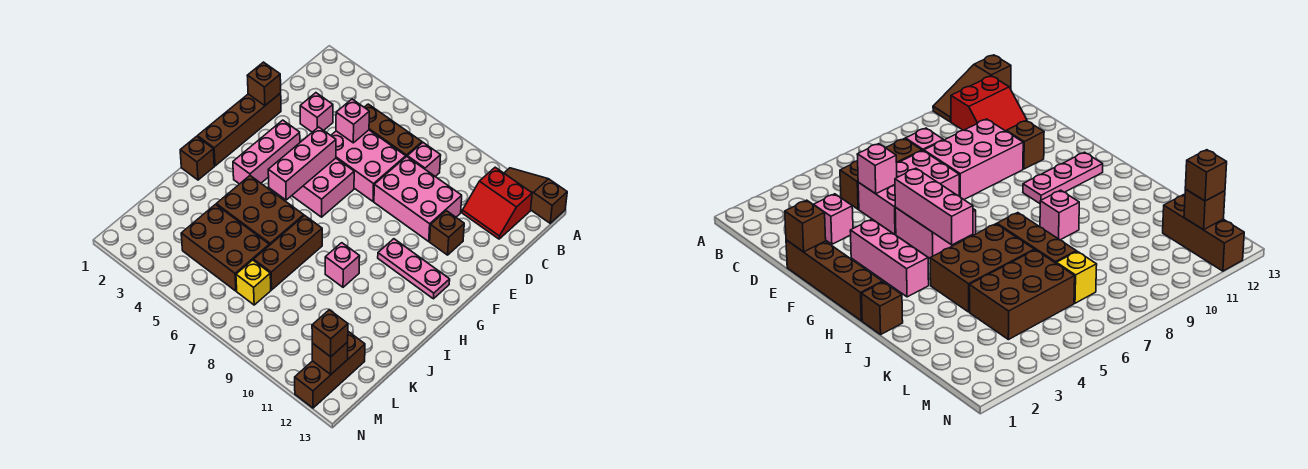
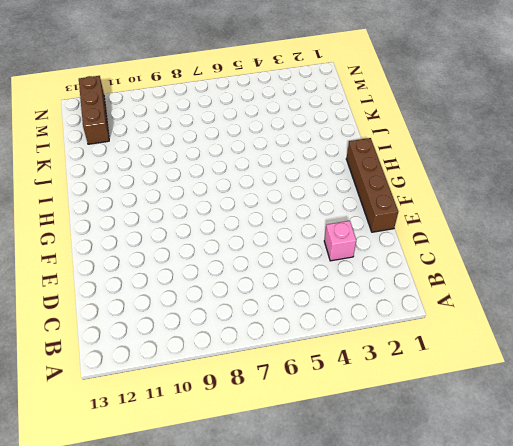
none -> brown slope A11:A13 level 1 top 13
none -> red slope B11:C12 level 1 top B
none -> brown brick C5:C7 level 1

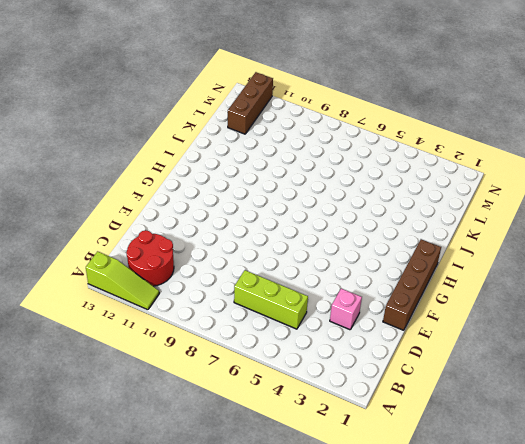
lime slope A11:A13 level 1 top 13 -> brown slope A11:A13 level 1 top 13
red round brick B11:C12 level 1 -> red slope B11:C12 level 1 top B
lime brick C5:C7 level 1 -> brown brick C5:C7 level 1
none -> pink brick C8 level 1
none -> pink brick D5:E7 level 1
none -> pink brick D8:E10 level 1

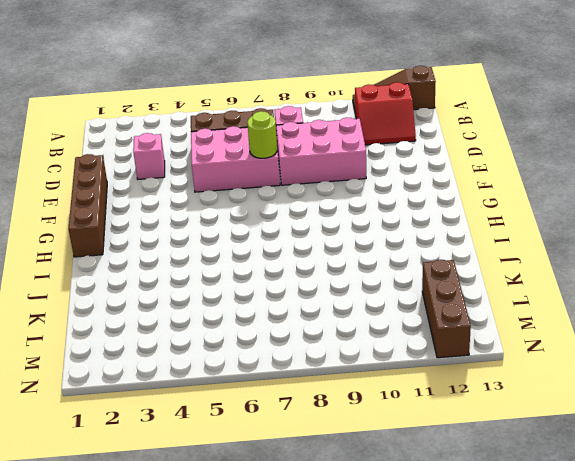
lime round brick E7 level 2 -> none
none -> brown brick E11 level 1
none -> pink brick F3:H3 level 1
none -> pink brick F5:G6 level 1

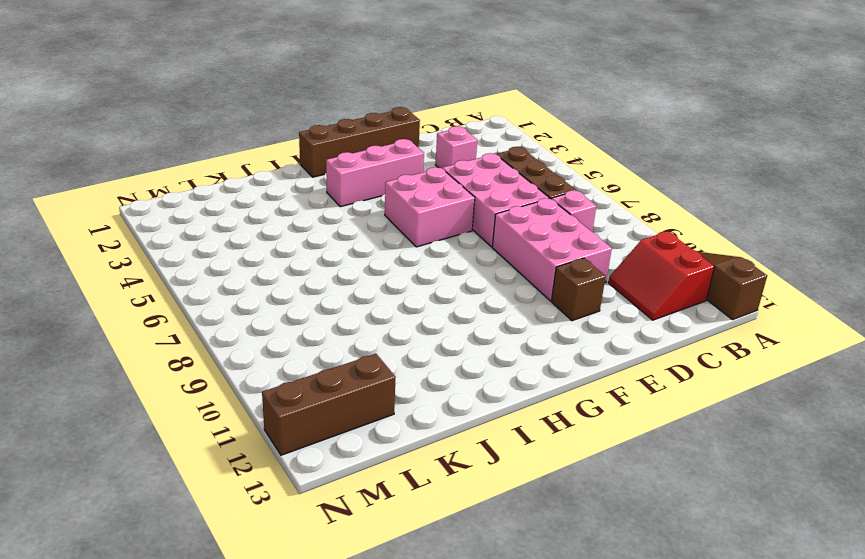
none -> pink plate G10:G12 level 1
none -> brown brick I1 level 1
none -> brown brick I4:J6 level 1

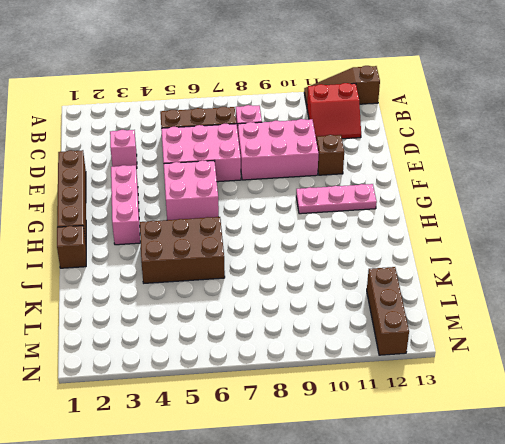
none -> brown brick I7:K7 level 1
none -> pink brick I9 level 1
none -> brown brick K4:L6 level 1

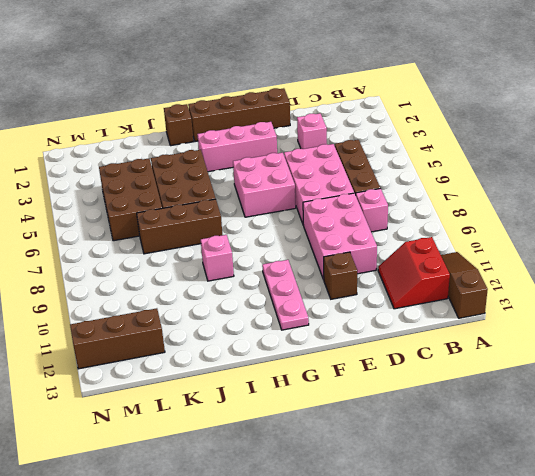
none -> yellow brick L7 level 1
none -> pink brick D5 level 2
none -> brown brick E1 level 2

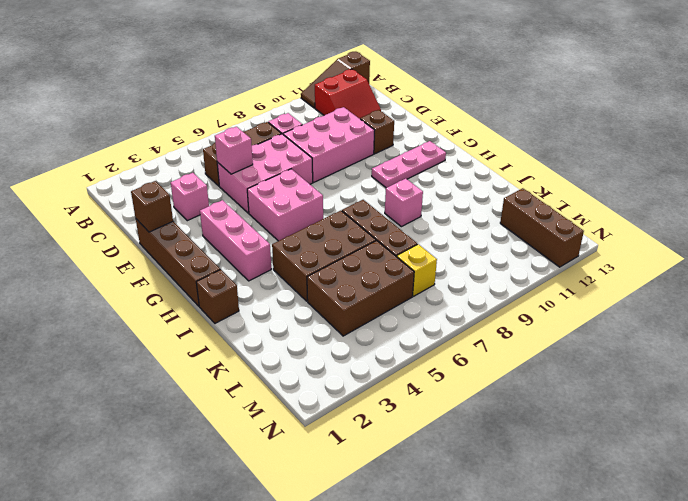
none -> pink brick F5:H5 level 2
none -> brown brick M12 level 2
none -> brown brick M12 level 3

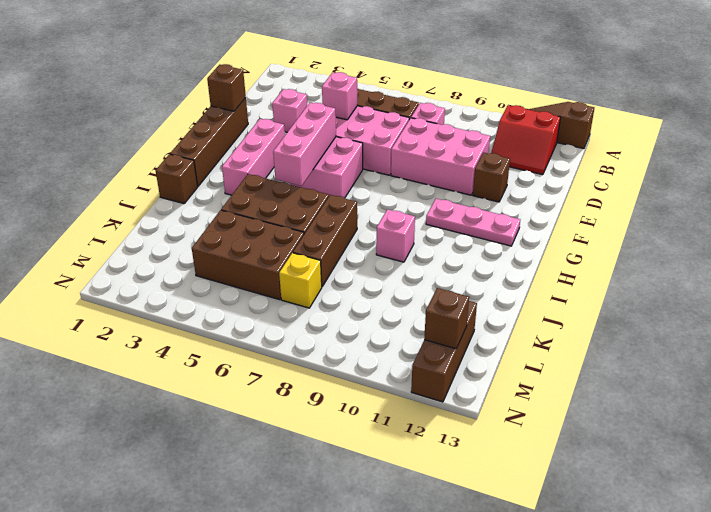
none -> brown brick M12 level 3

